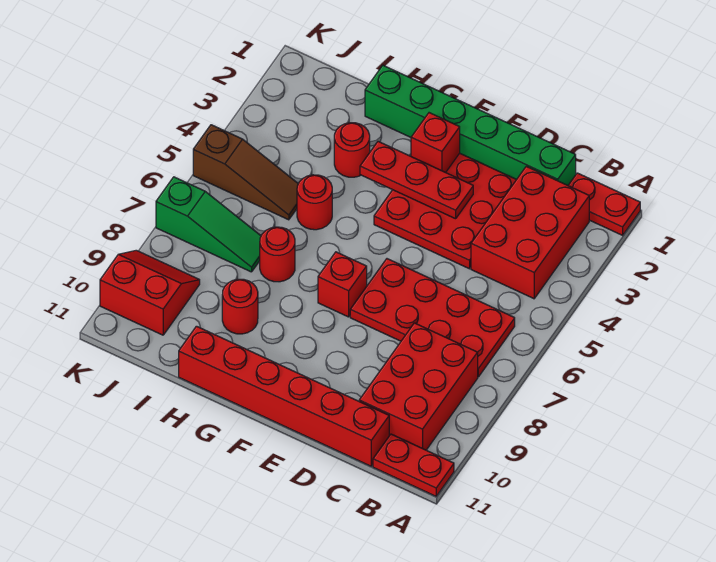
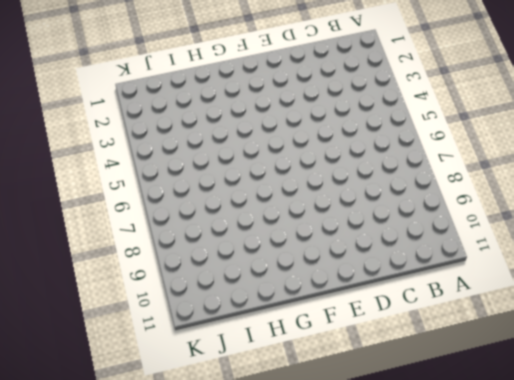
none -> red plate A1:B1 level 1
none -> red plate A11:B11 level 1
none -> red brick B2:C4 level 1

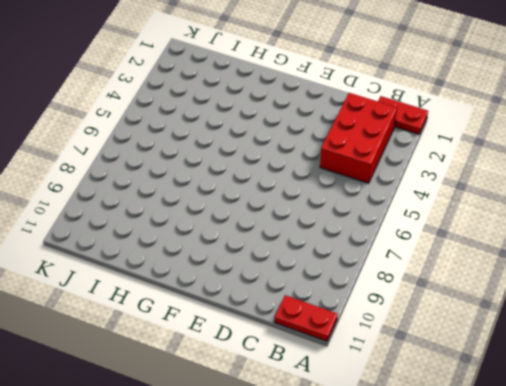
none -> red plate B6:E7 level 1
none -> red brick B8:C10 level 1
none -> green brick C1:H1 level 1

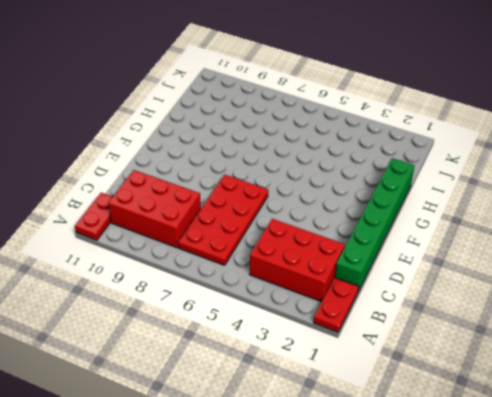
none -> red brick C11:H11 level 1
none -> red plate D2:F4 level 1
none -> red brick F7 level 1

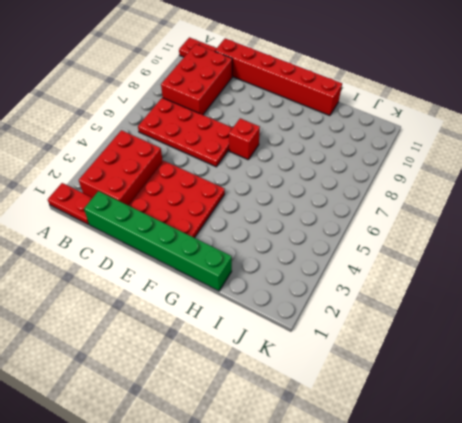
none -> red round brick H3 level 1
none -> red round brick H5 level 1
none -> red round brick H7 level 1

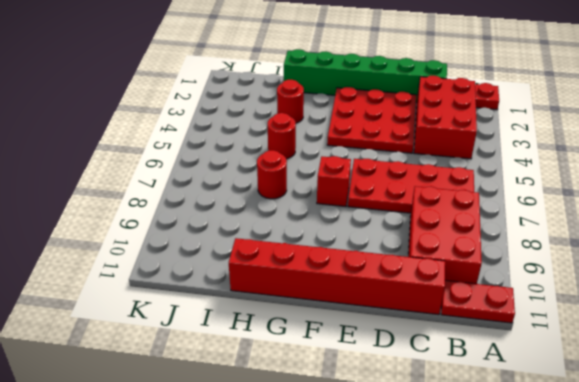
none -> red round brick H9 level 1
none -> brown slope I5:K5 level 1 top K
none -> green slope I7:K7 level 1 top K

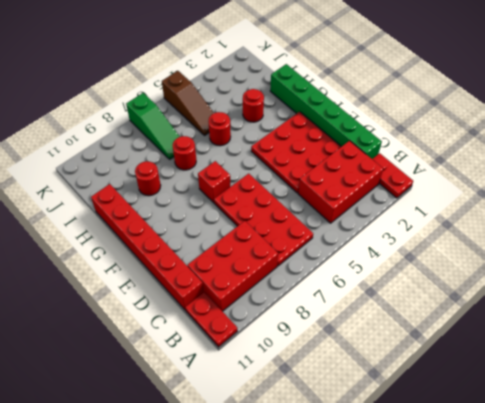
none -> red slope J9:K10 level 1 top 10
none -> red plate E3:G3 level 2
none -> red brick F2 level 2

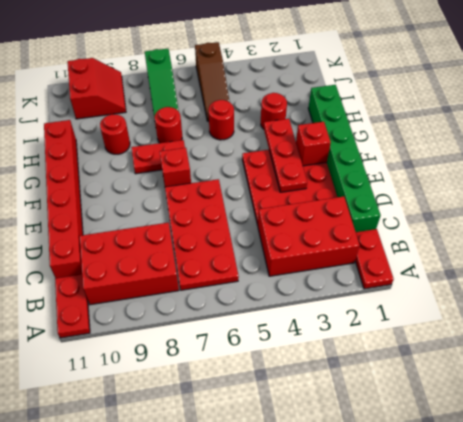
red plate G7:G8 level 1 -> none

